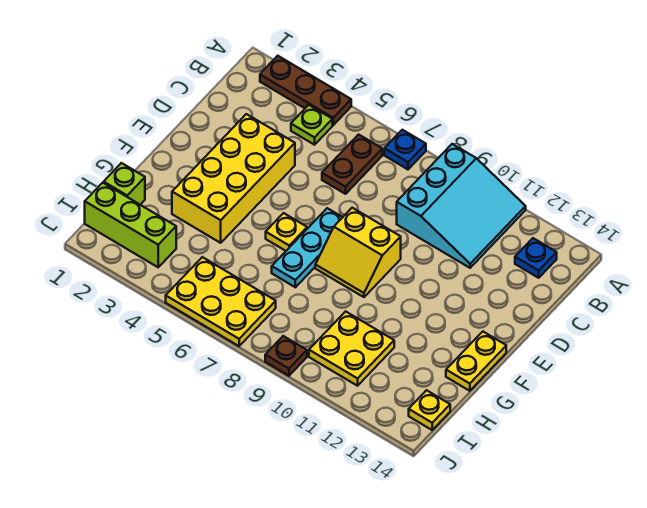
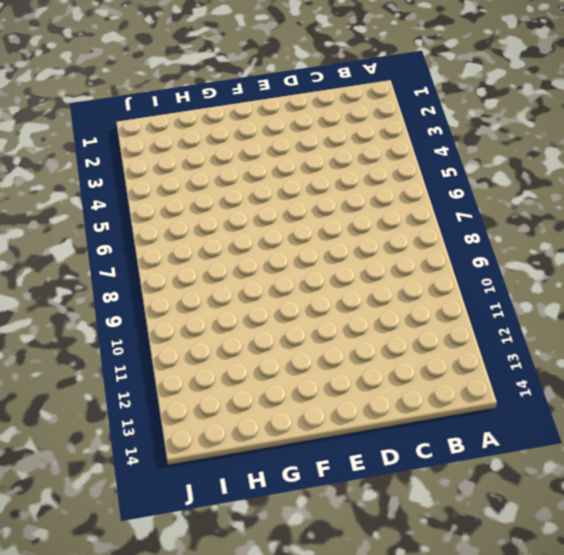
none -> brown plate A2:A4 level 1
none -> blue plate A7 level 1
none -> cyan slope A9:C11 level 1 top 9

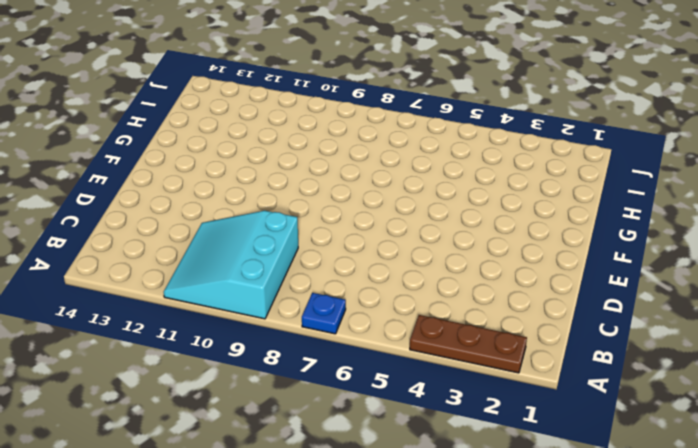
none -> lime plate B4 level 1
none -> brown plate B6:C6 level 1
none -> blue plate B13 level 1

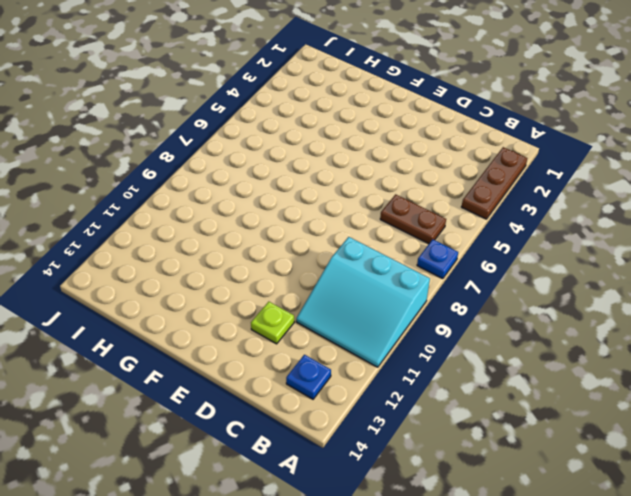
lime plate D12 level 1 -> lime plate B4 level 1
none -> yellow brick D3:G4 level 1
none -> cyan plate E7:G7 level 1
none -> yellow slope E8:F9 level 1 top E

